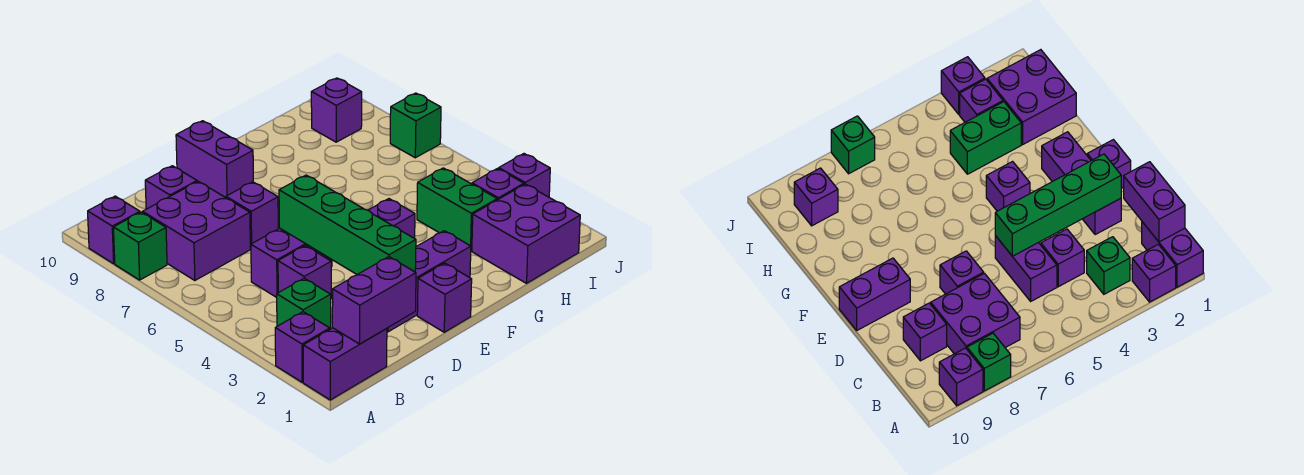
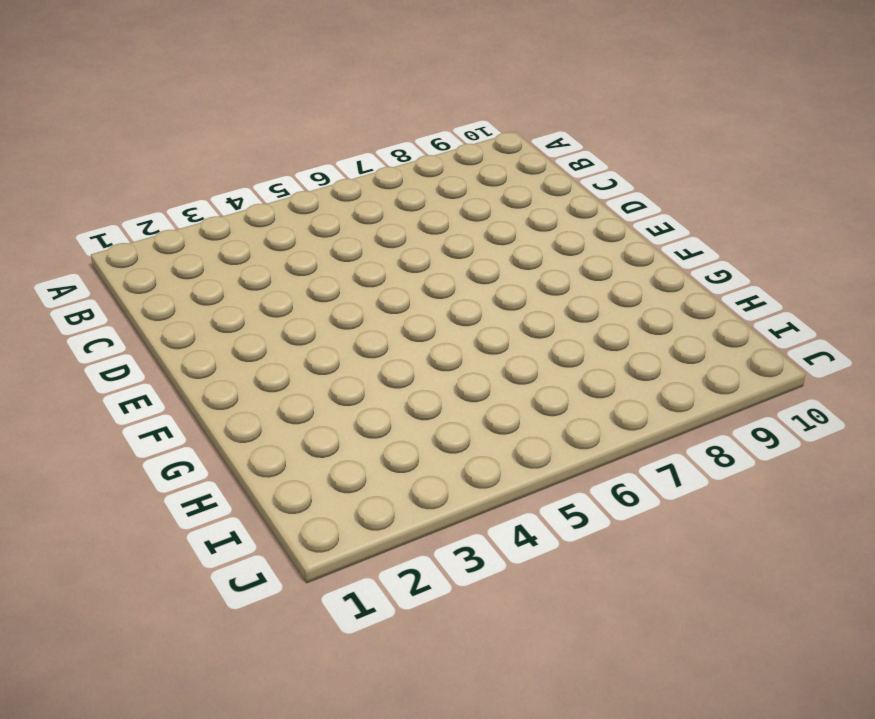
none -> purple brick A1:B1 level 1
none -> purple brick A2 level 1
none -> green brick A8 level 1

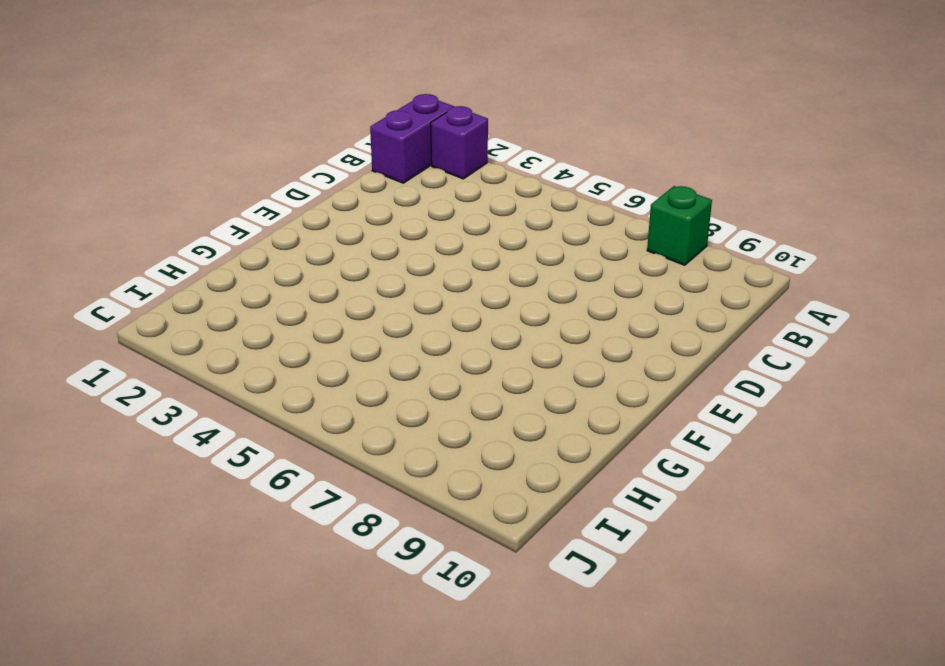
none -> purple brick A9 level 1
none -> green brick B3 level 1
none -> purple brick B7:C8 level 1

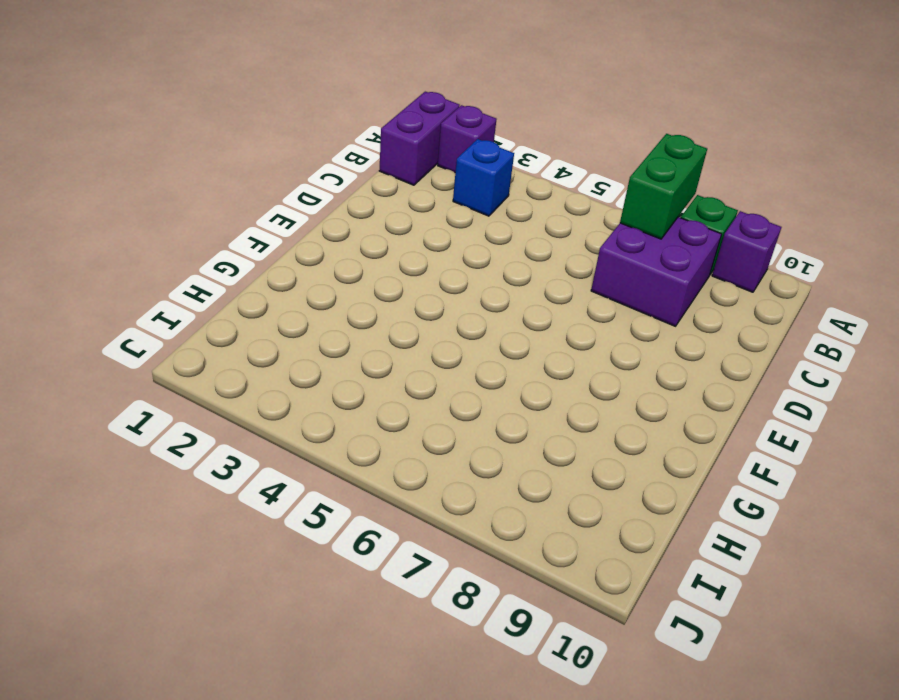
green brick A7:B7 level 2 -> green brick H3:H4 level 1
blue brick B3 level 1 -> green brick B3 level 1
none -> purple brick C4 level 1
none -> purple brick C5:D5 level 1
none -> purple brick C9 level 1

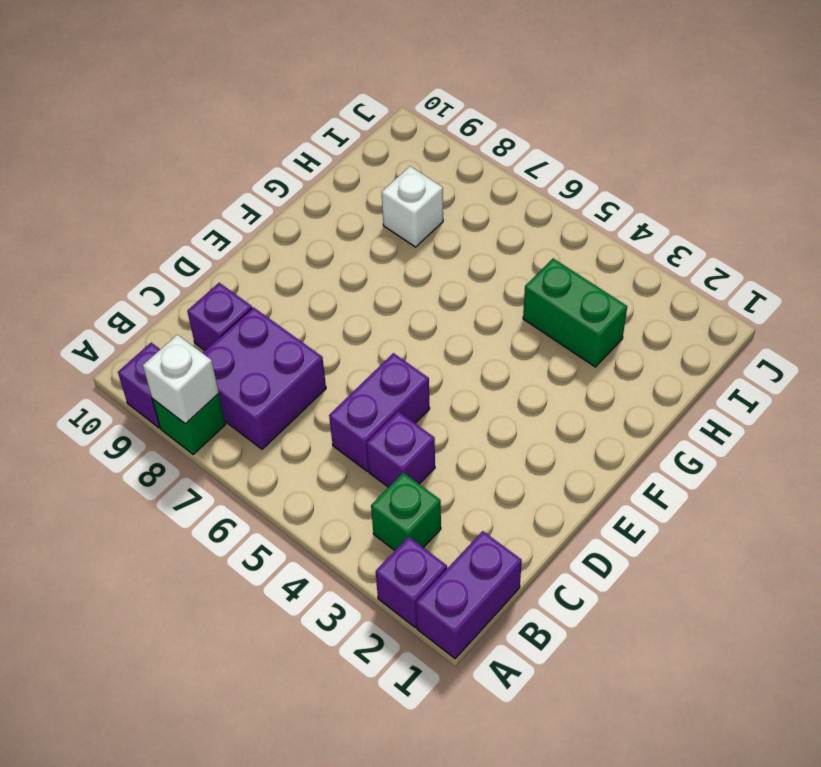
white brick A8 level 2 -> none
white brick H8 level 1 -> none
none -> purple brick D2:F2 level 1
none -> purple brick D7 level 1
none -> purple brick E1 level 1

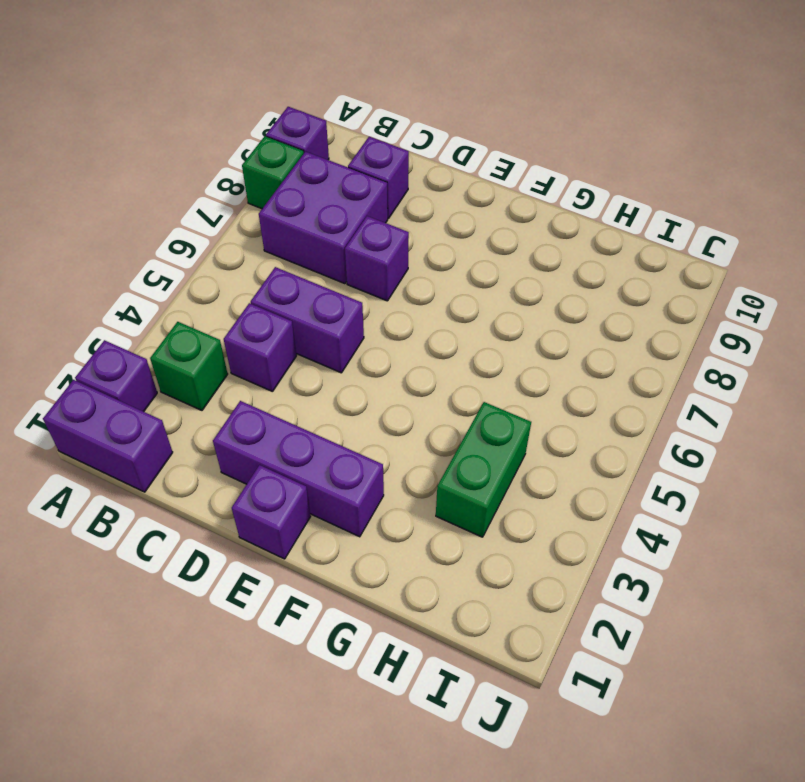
none -> purple brick E9:E10 level 1
none -> purple brick F4 level 1
none -> purple brick H1:I2 level 1

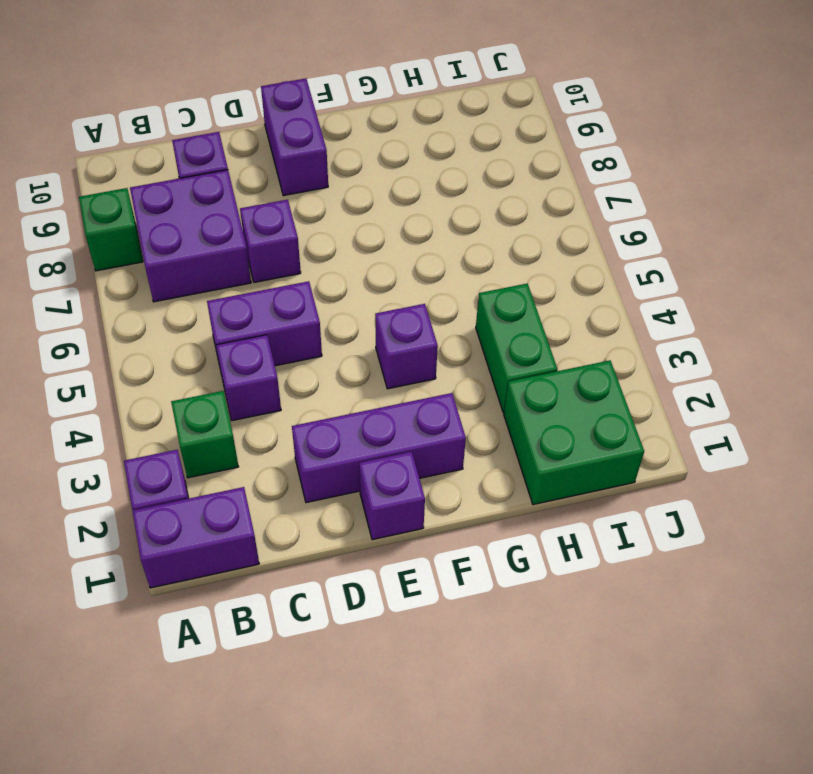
green brick H1:I2 level 1 -> purple brick H1:I2 level 1
none -> purple brick A9 level 1
none -> purple brick I3 level 1
none -> purple brick I9 level 1

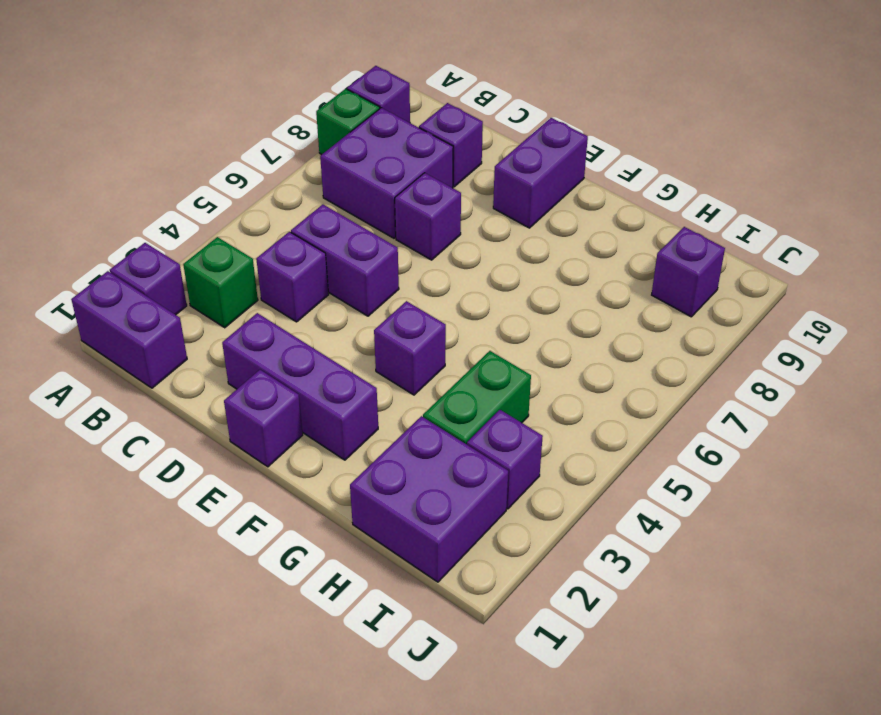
none -> purple brick J3 level 1
none -> green brick J7 level 1
none -> purple brick B1:C1 level 2

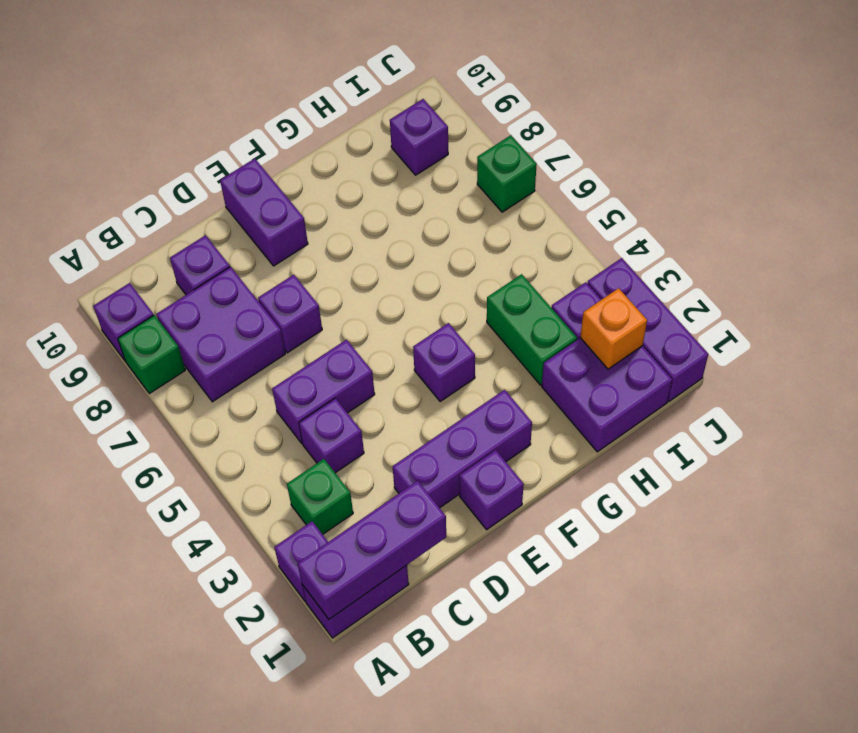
purple brick A1:C1 level 2 -> purple brick B1:C1 level 2
orange brick I2 level 2 -> none
purple brick J1:J3 level 1 -> purple brick J3 level 1
none -> green brick D2:D5 level 2

